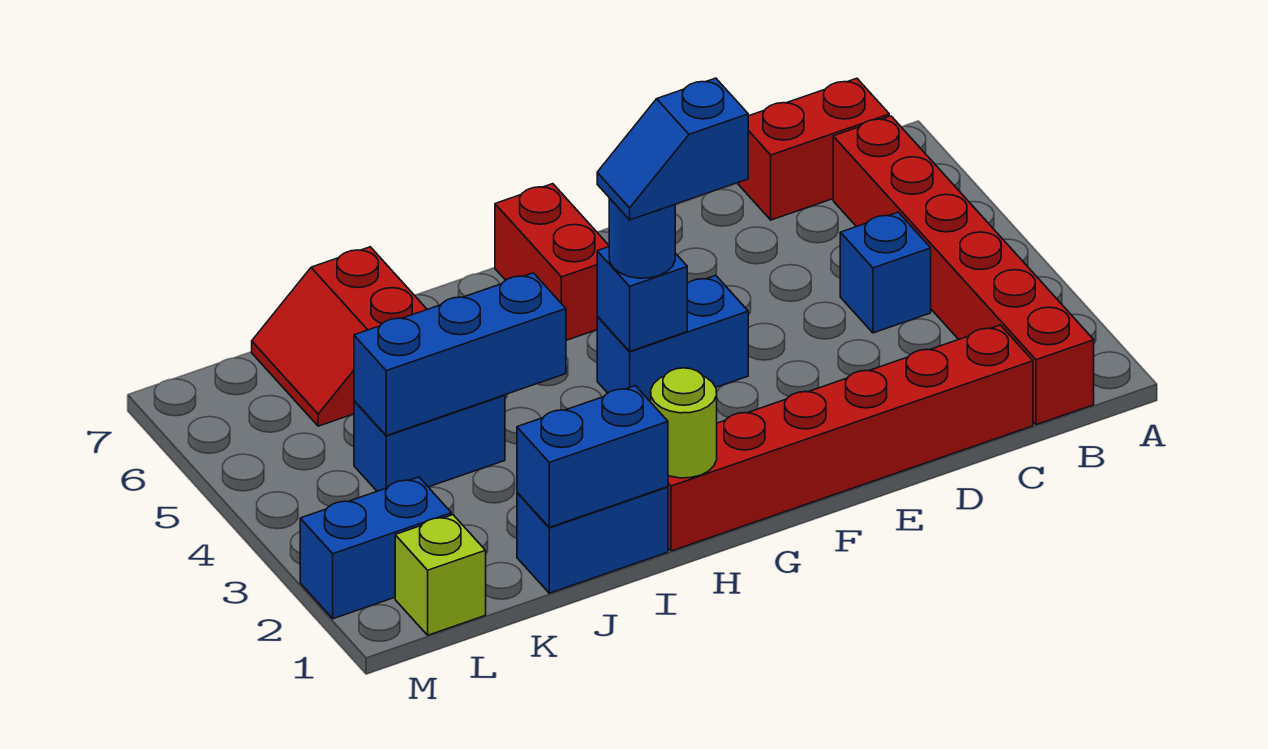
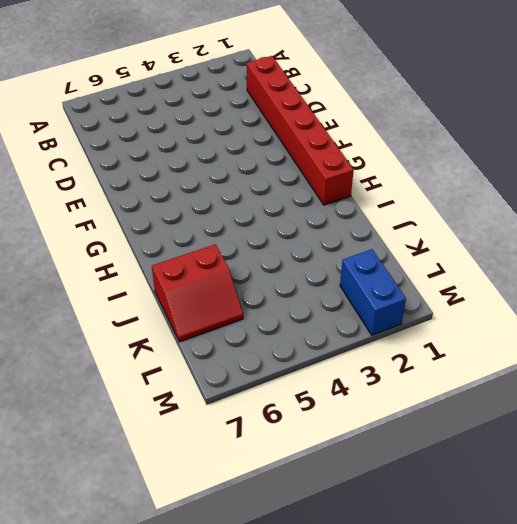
none -> red brick B1:B6 level 1
none -> red brick B7:C7 level 1
none -> blue brick C4 level 1

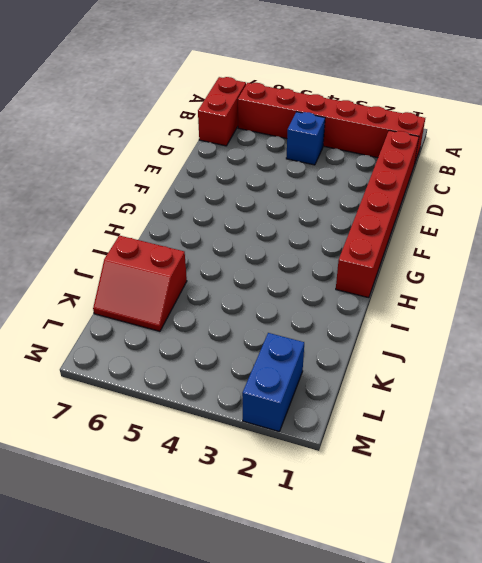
none -> blue brick F4:G4 level 1
none -> red brick G6:G7 level 1
none -> blue brick I1:J1 level 1

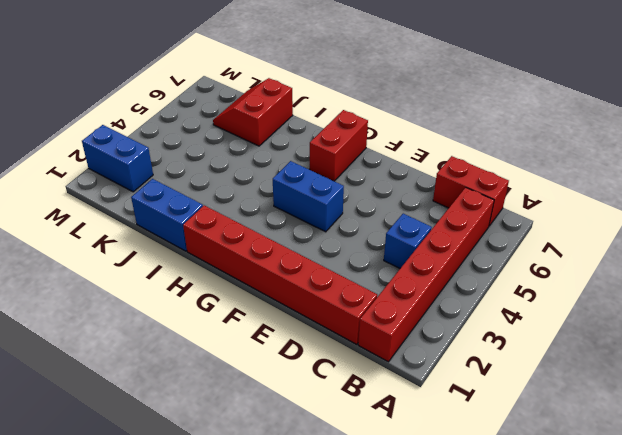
none -> blue brick J4:K4 level 1
none -> lime brick L1 level 1
none -> blue brick G4 level 2

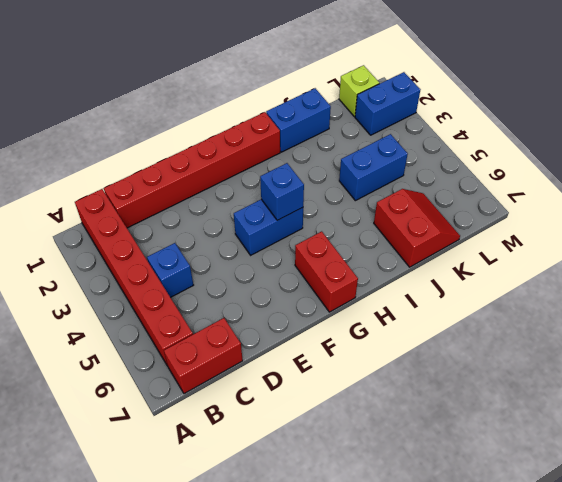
none -> lime round brick H1 level 2
none -> blue brick I1:J1 level 2
none -> blue brick I4:K4 level 2

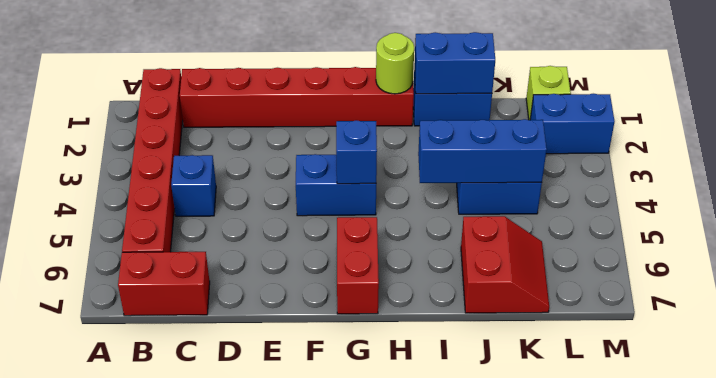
none -> blue round brick G4 level 3
none -> blue slope F4:G4 level 4 top F

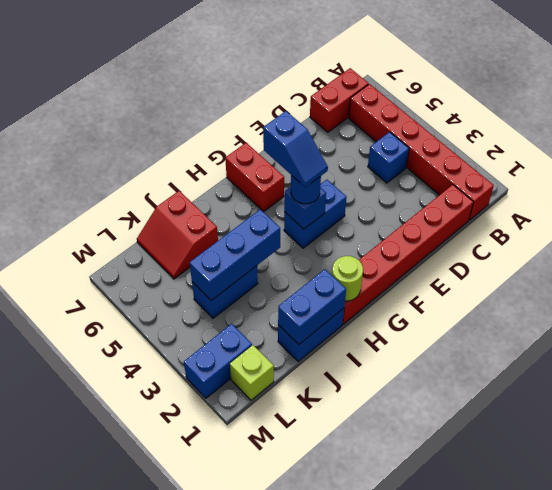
blue slope G4:G5 level 4 top 5 -> blue slope F4:G4 level 4 top F

